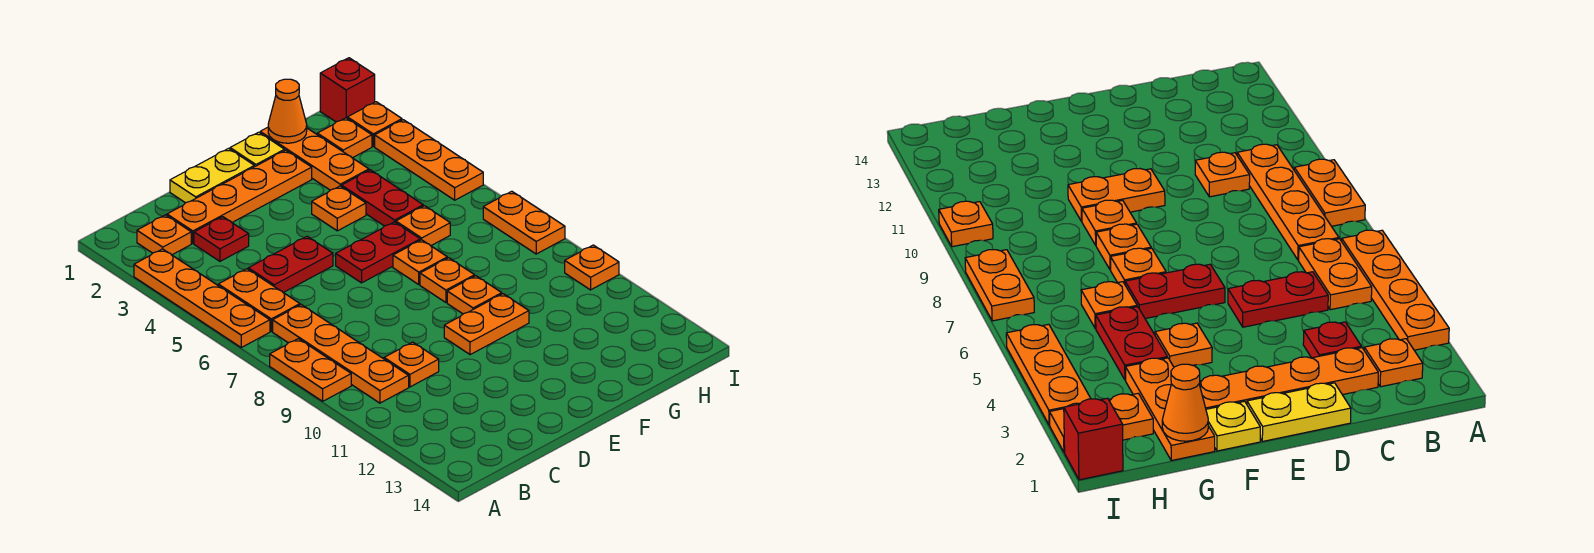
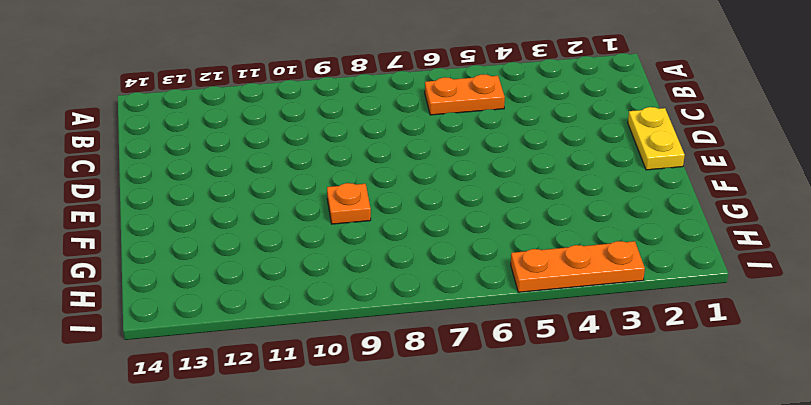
none -> orange plate A3:A6 level 1
none -> orange plate A8:A9 level 1
none -> orange plate B2 level 1

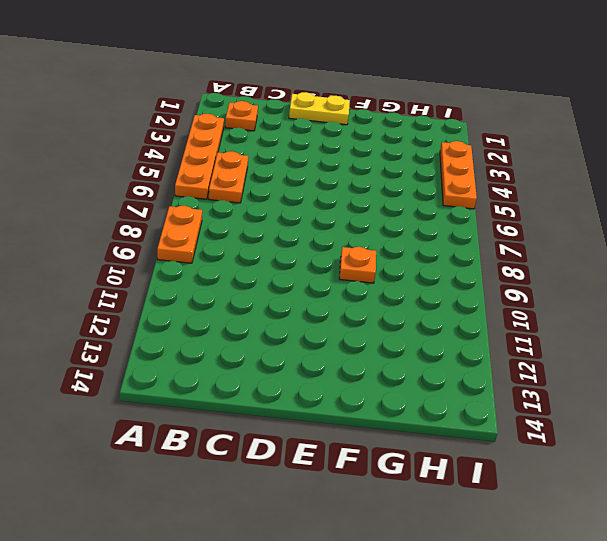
none -> orange plate B7:B10 level 1
none -> orange plate C2:F2 level 1
none -> red plate C3 level 1

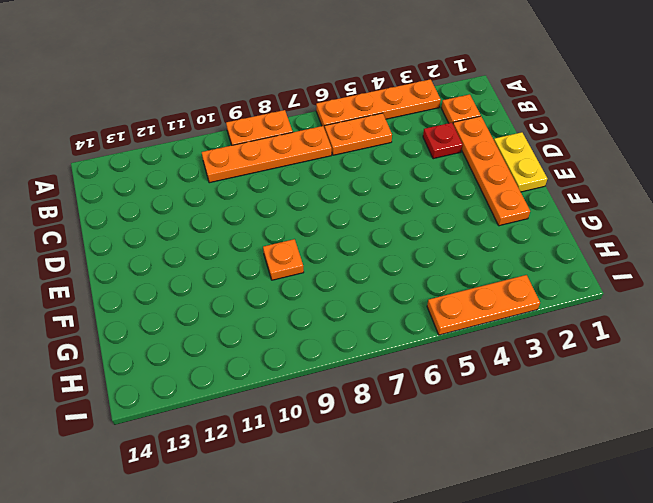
none -> red plate C5:D5 level 1
none -> orange plate C10 level 1
none -> red plate E6:F6 level 1

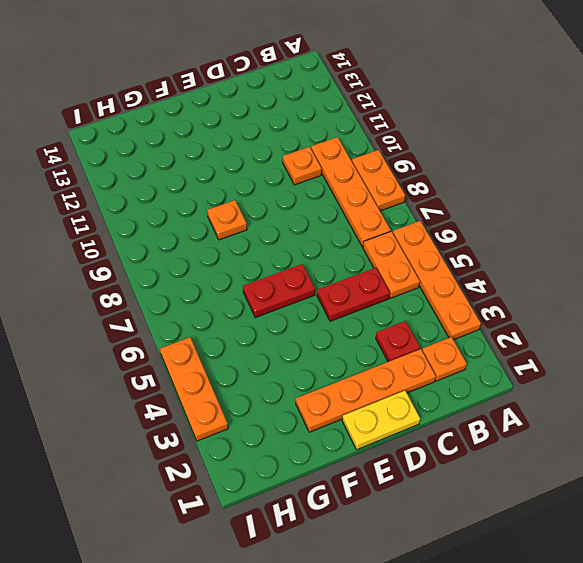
none -> orange plate E10:F10 level 1
none -> yellow plate F1 level 1
none -> orange plate F4 level 1

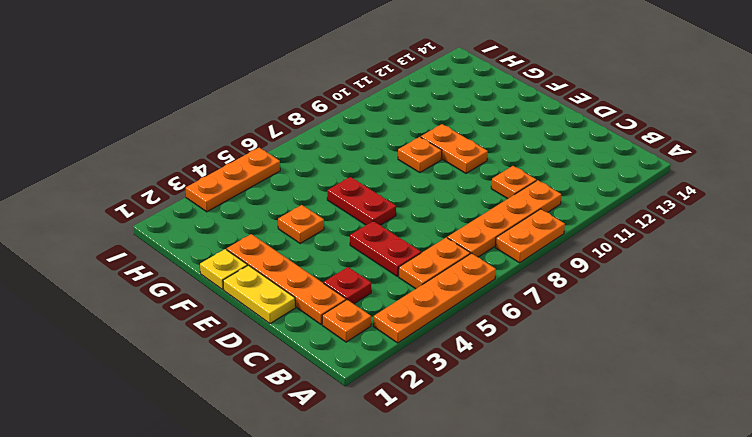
none -> orange plate F7 level 1
none -> orange plate F8 level 1
none -> orange plate G1:G3 level 1

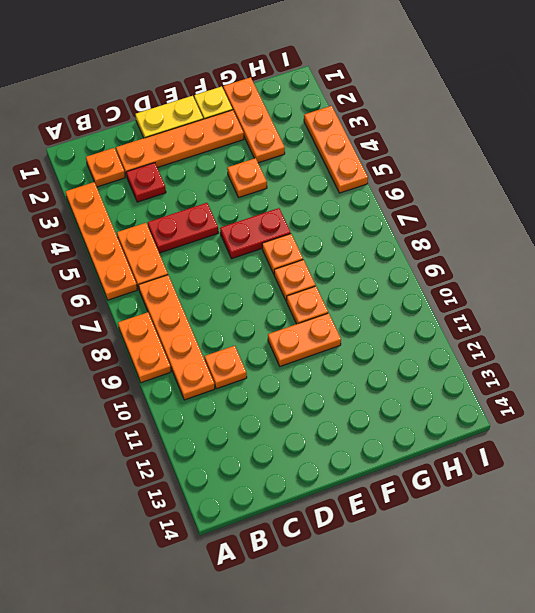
none -> red plate G4:G5 level 1
none -> orange plate G6 level 1
none -> orange plate H2 level 1

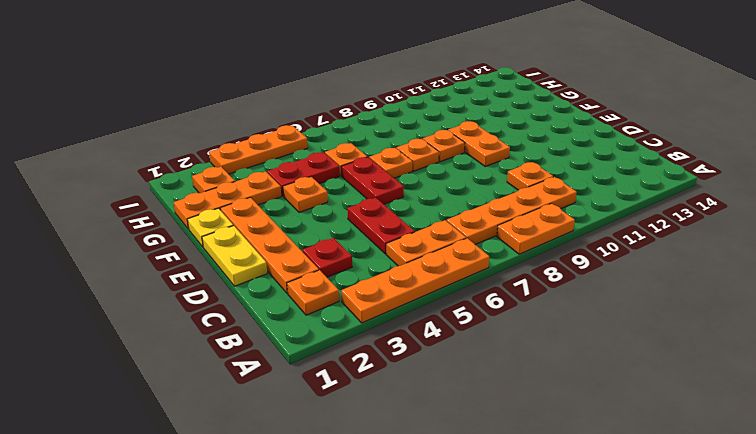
none -> red brick I1 level 1
none -> orange plate I2 level 1
none -> orange plate I7:I8 level 1

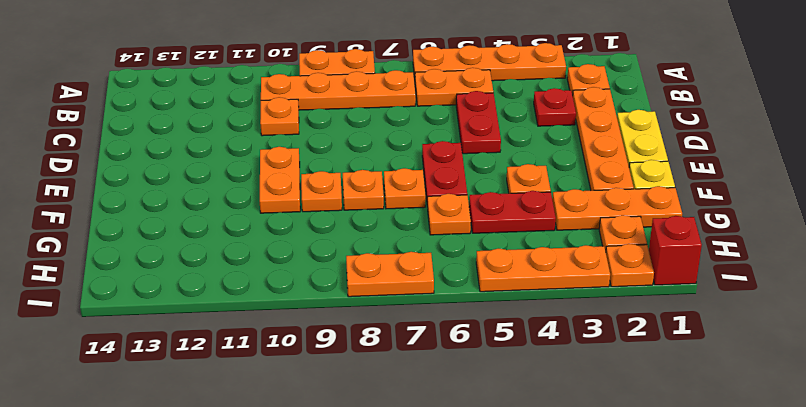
none -> orange plate I10 level 1
none -> orange cone G1 level 2

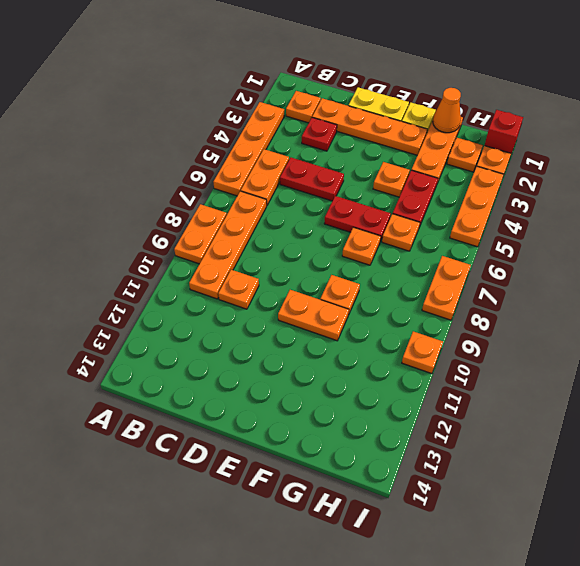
none -> orange plate F8 level 1

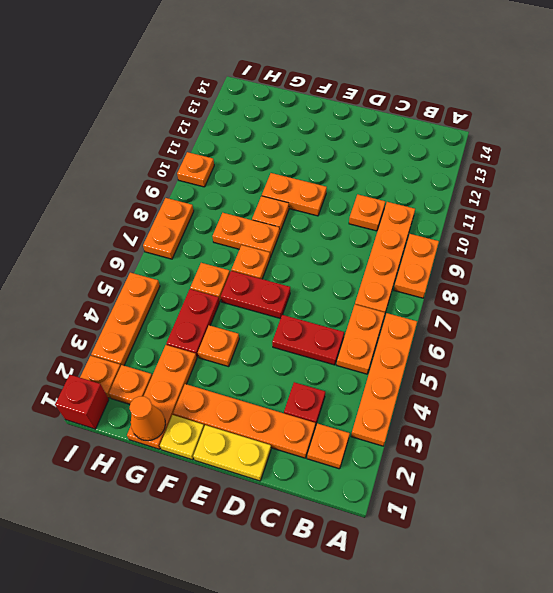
orange plate F8:G8 level 1 -> orange plate F8 level 1

